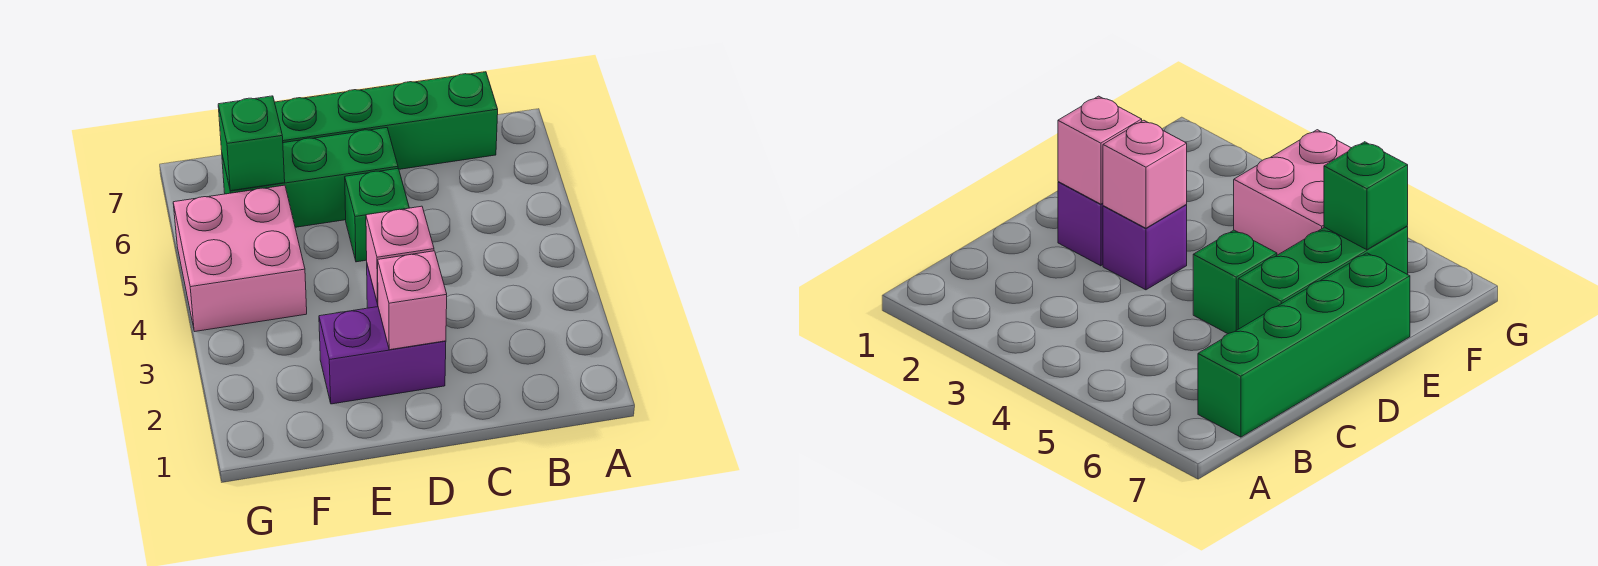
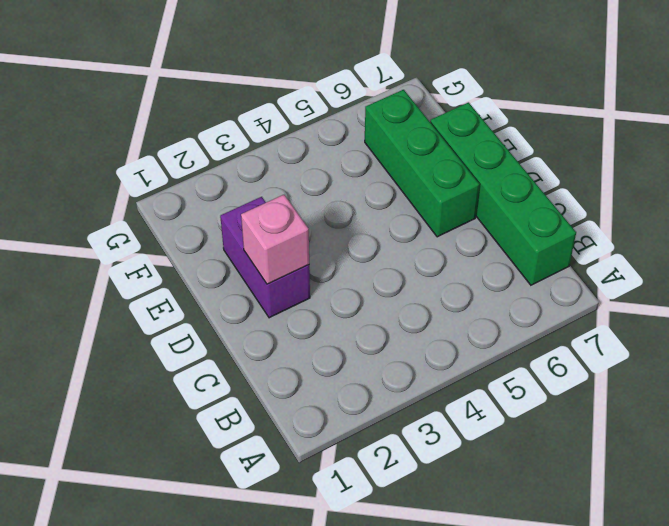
none -> purple brick D3 level 1
none -> green brick D5 level 1

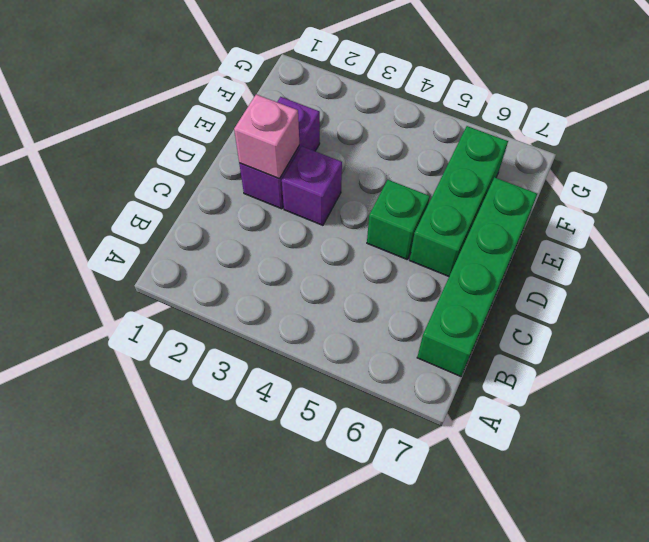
none -> pink brick F4:G5 level 1
none -> pink brick D3 level 2

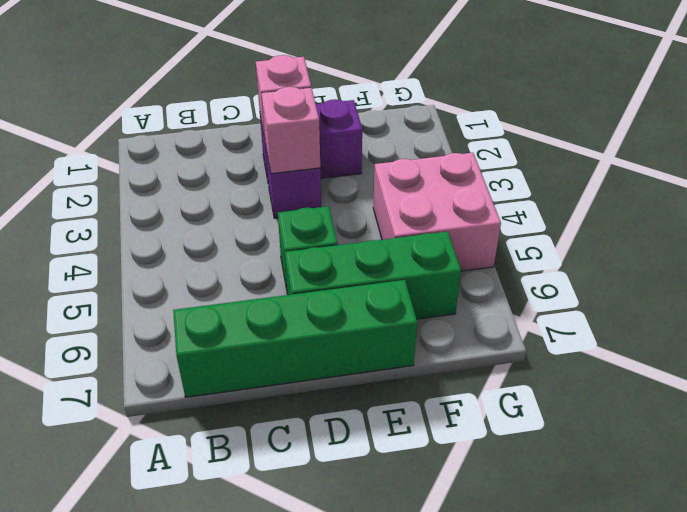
none -> green brick F6 level 2

